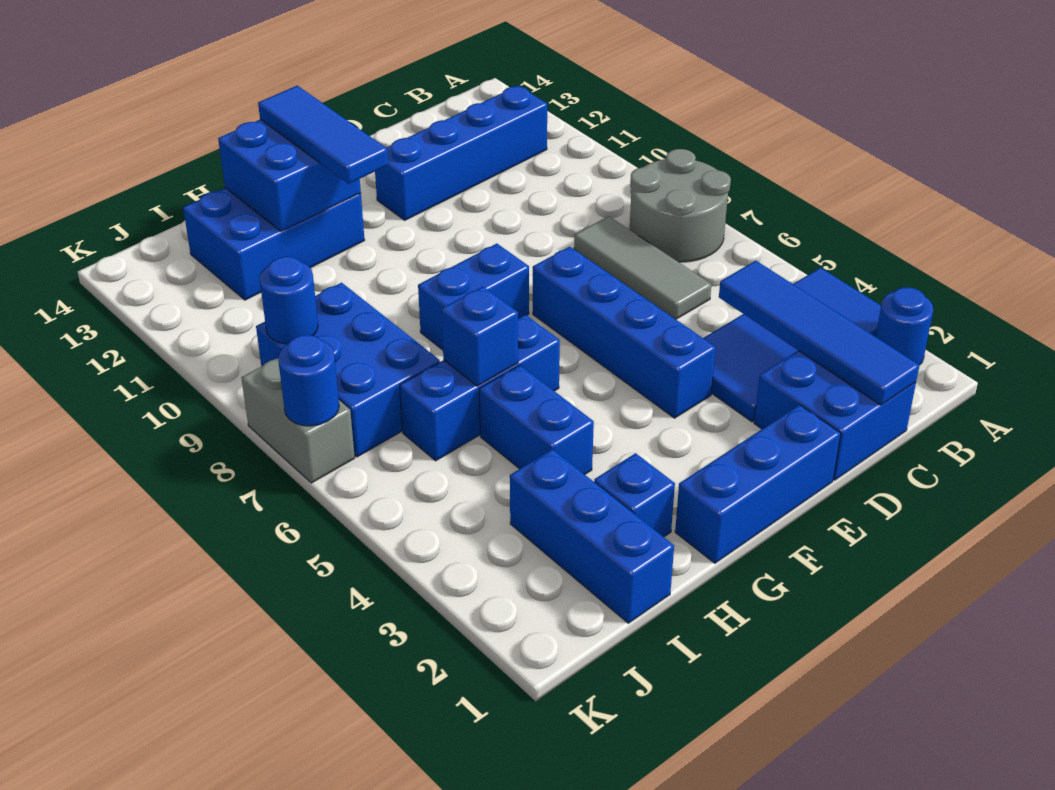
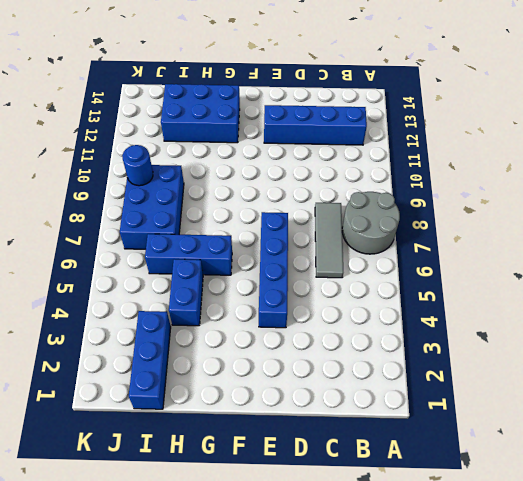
none -> blue round brick A2 level 1
none -> blue tile A3:D4 level 1
none -> blue brick C1:D2 level 1

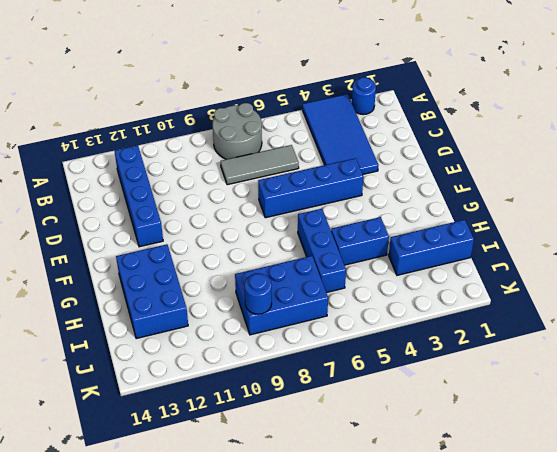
none -> blue brick C1:D2 level 1
none -> blue brick E1:G1 level 1
none -> blue brick F8:G8 level 1

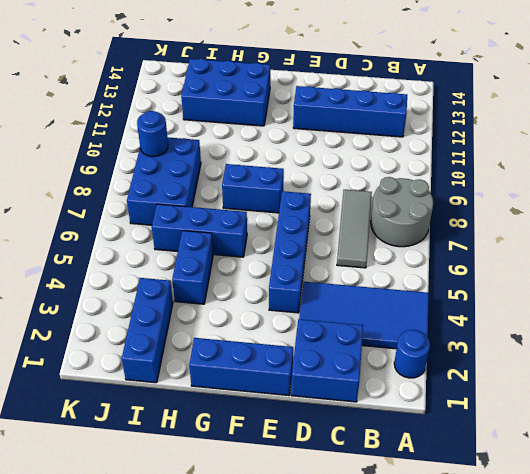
none -> blue brick H2 level 1
none -> grey brick K7:K8 level 1
none -> blue tile C1:C4 level 2

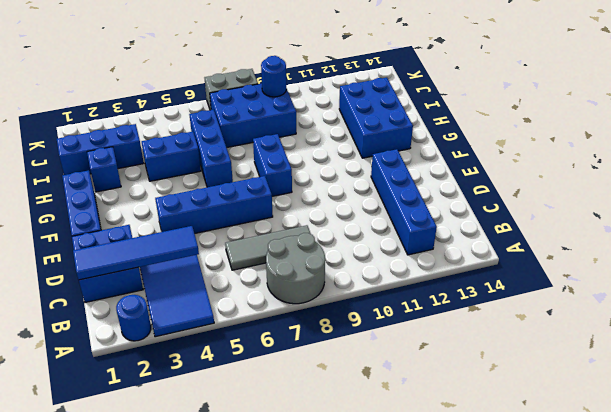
none -> blue brick G12:H13 level 2
none -> blue brick H6 level 2
none -> blue round brick K7 level 2

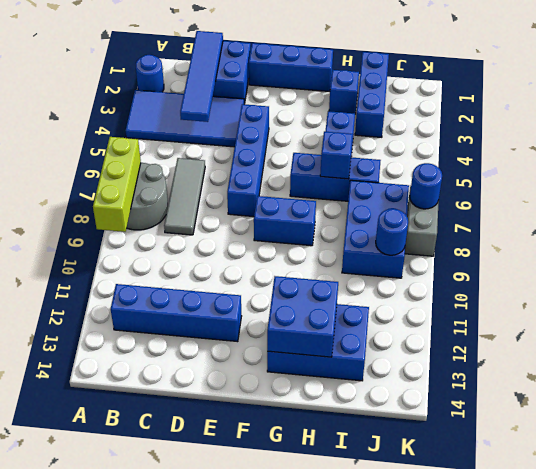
lime brick A7:A9 level 2 -> none
none -> blue tile G11:G13 level 3

